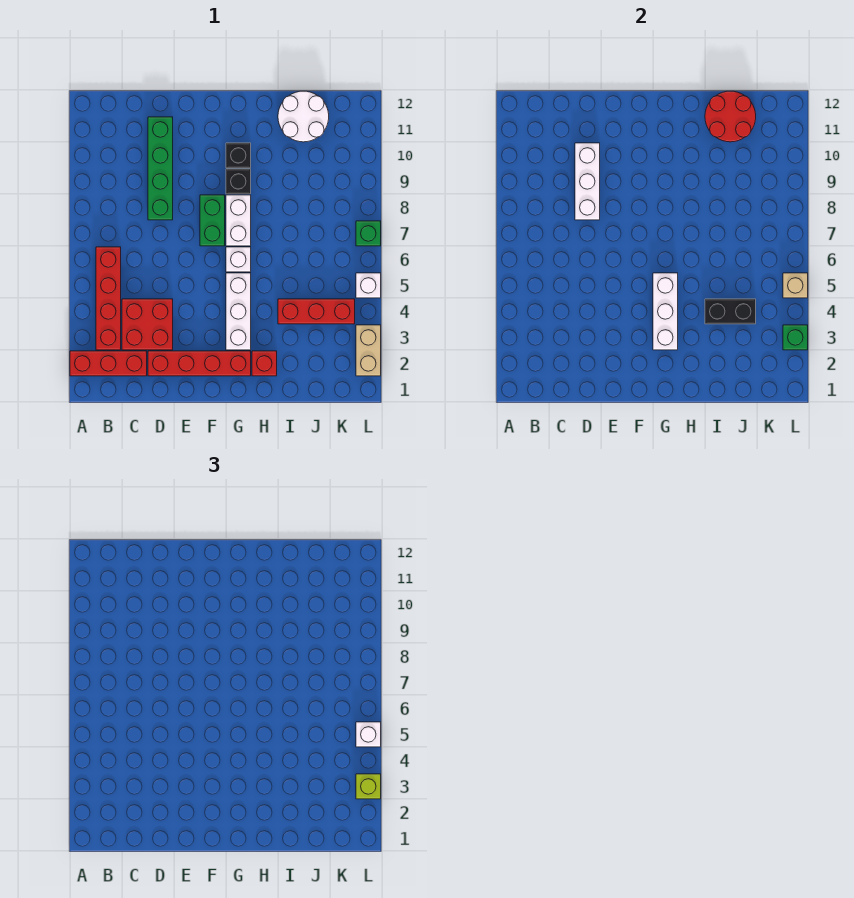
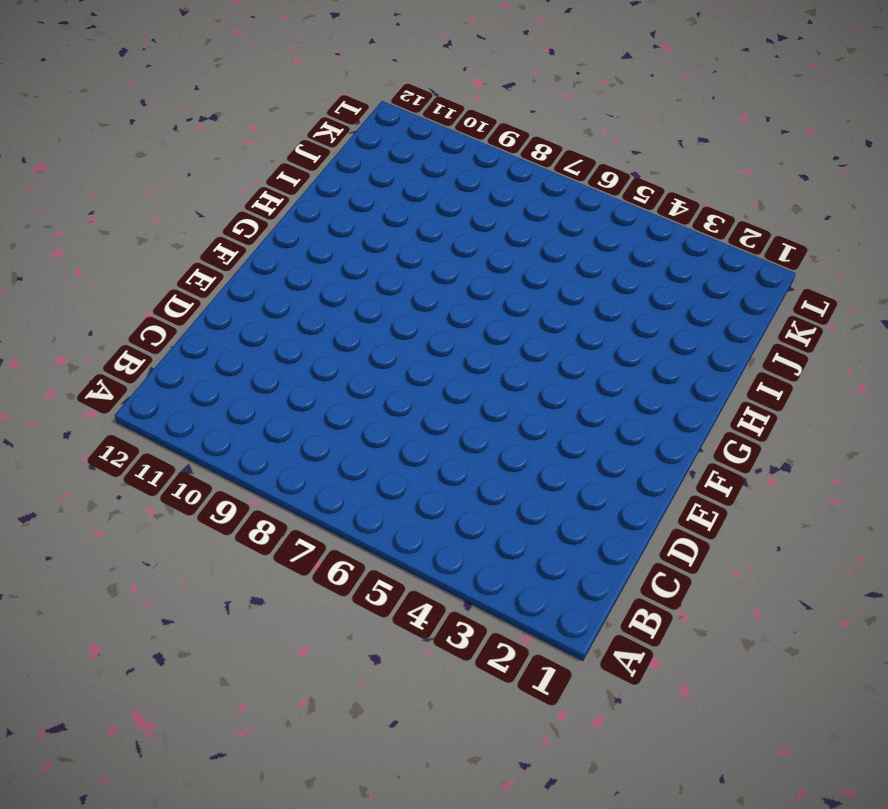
none -> red brick A2:C2 level 1
none -> red brick B3:B6 level 1
none -> red brick C3:D4 level 1

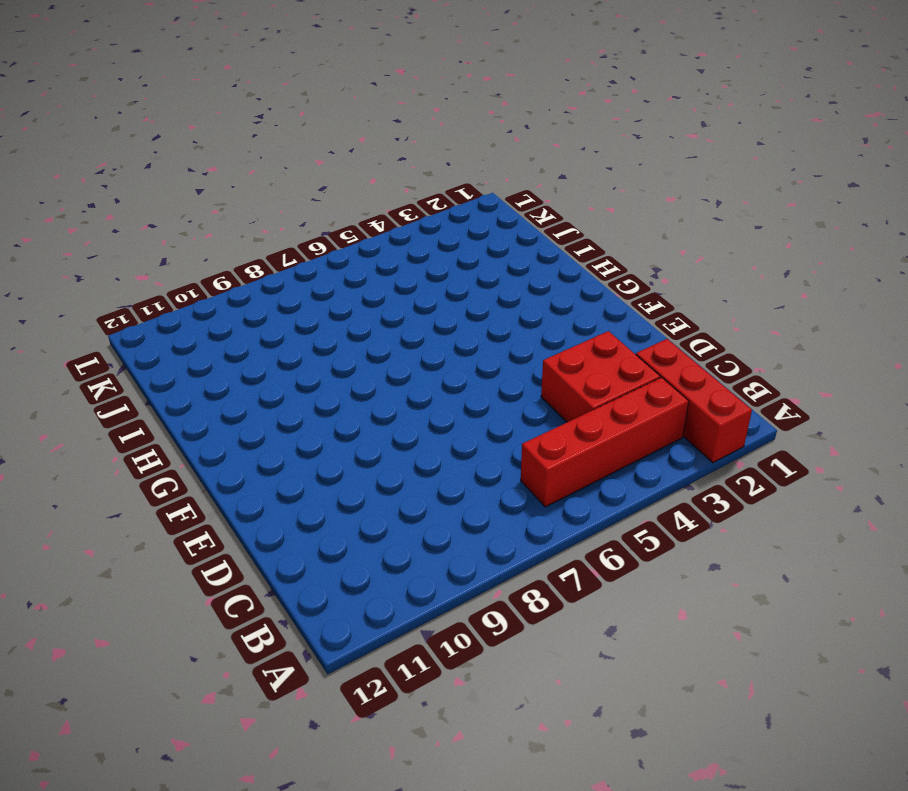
none -> red brick D2:G2 level 1
none -> green brick D8:D11 level 1
none -> green brick F7:F8 level 1

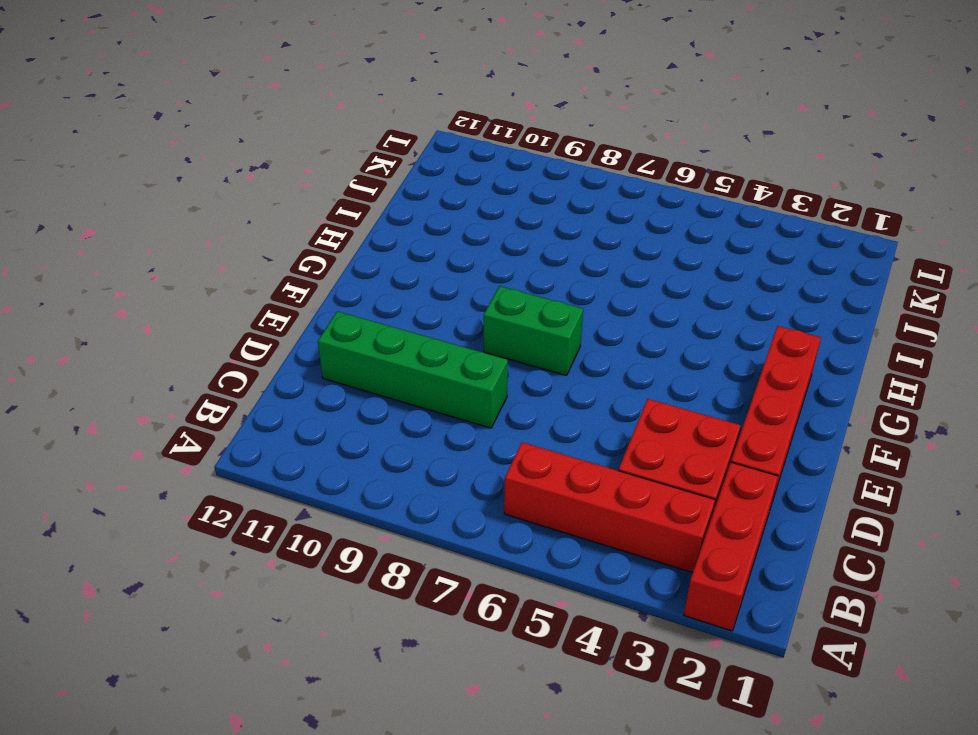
none -> white brick G3:G5 level 1
none -> white brick G6 level 1
none -> white brick G7:G8 level 1

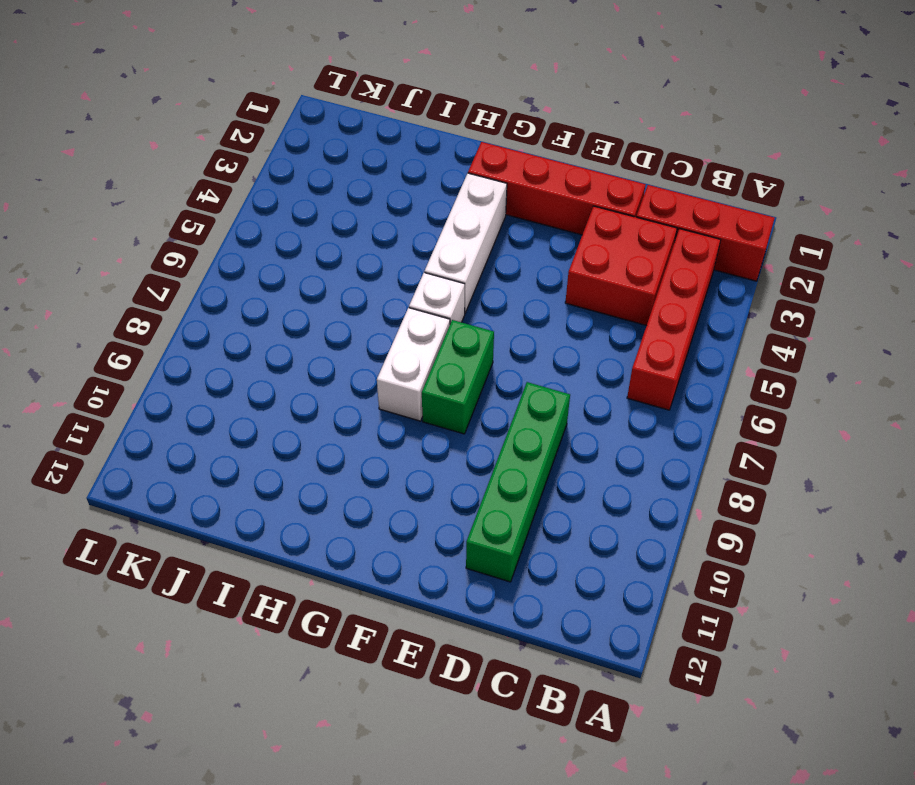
none -> black brick G9 level 1
none -> black brick G10 level 1
none -> red brick H2 level 1

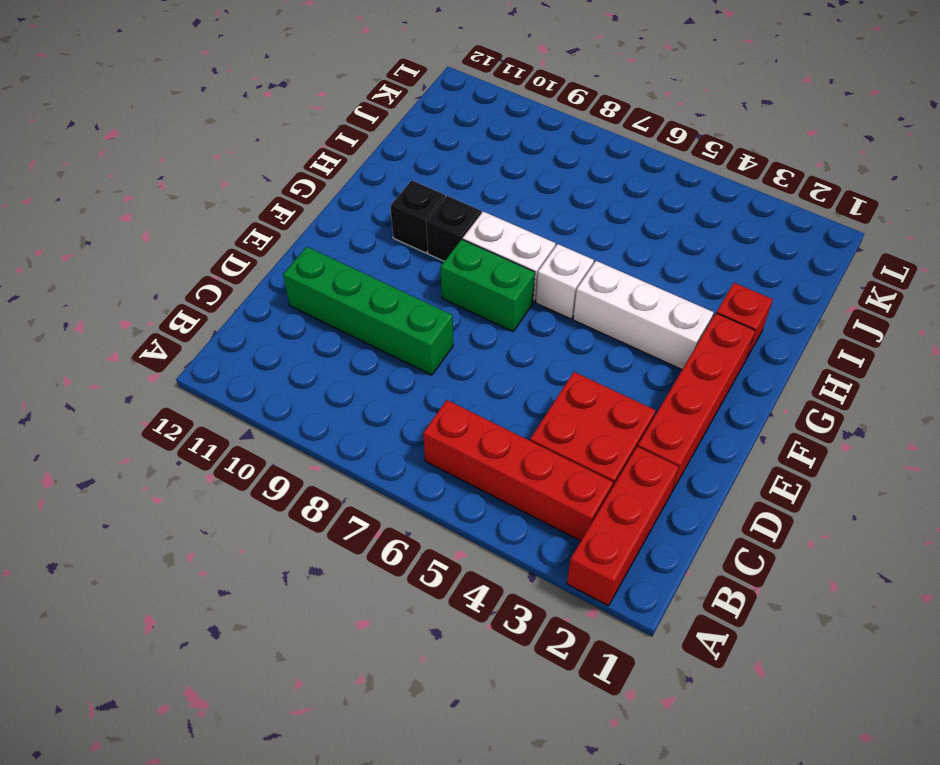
none -> red brick I4:K4 level 1
none -> white round brick I11:J12 level 1
none -> tan brick L2:L3 level 1

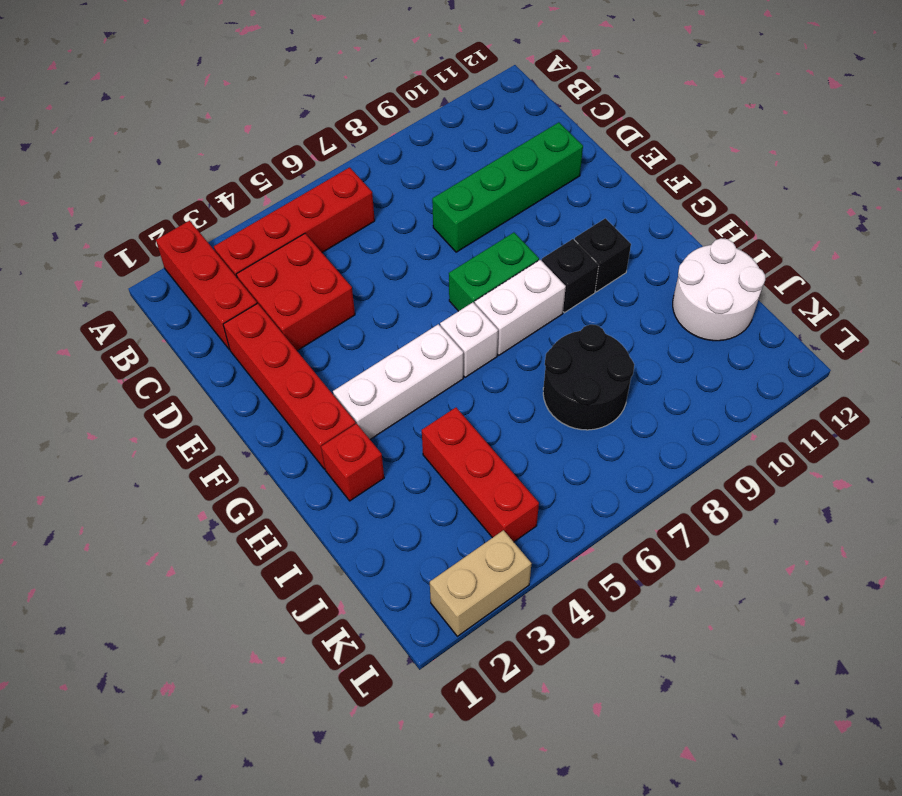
black round brick I7:J8 level 1 -> none
none -> white brick L5 level 1
none -> green brick L7 level 1
none -> white brick D8:D10 level 2

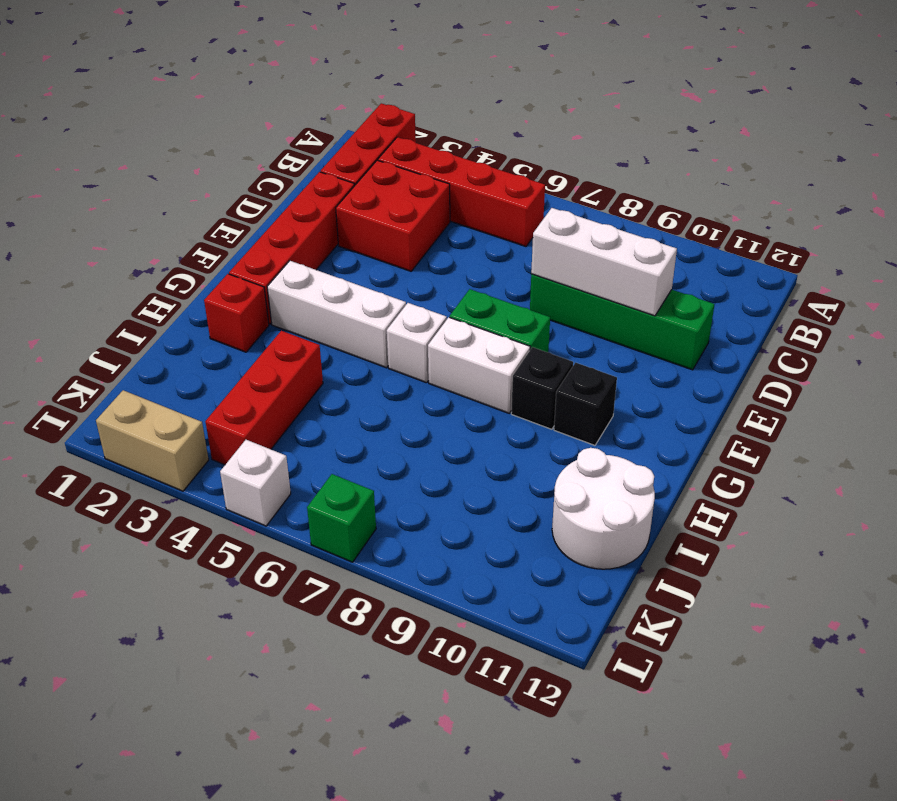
none -> white brick G3:G5 level 2
none -> black brick I4:J4 level 2
none -> red round brick I11:J12 level 2

